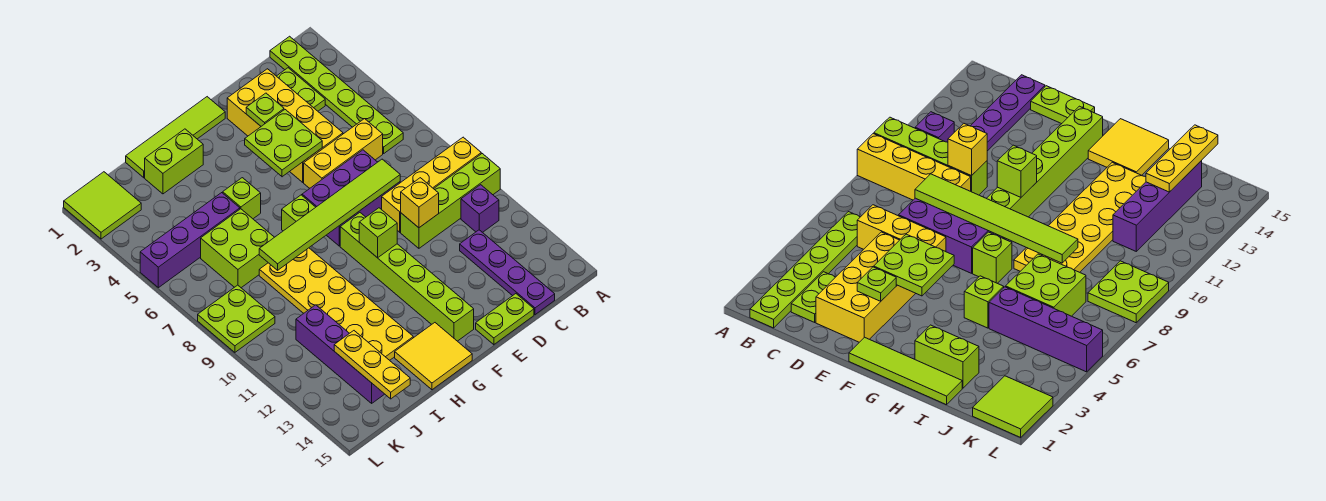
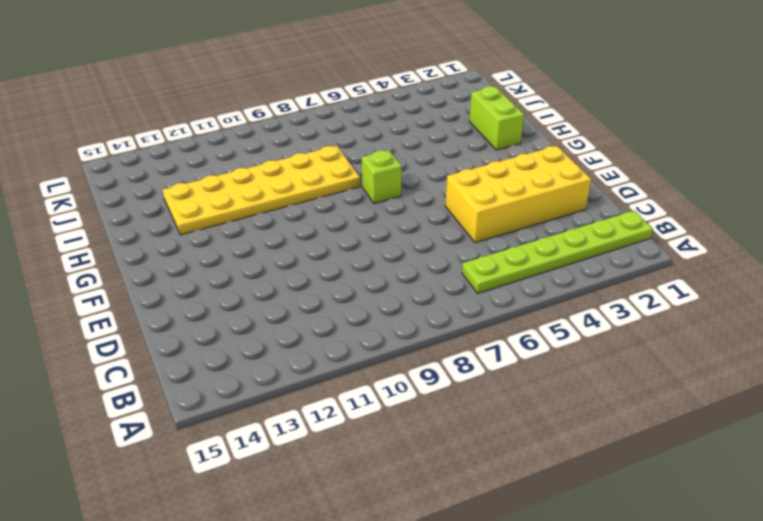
none -> yellow brick A9:D9 level 1
none -> lime brick A10:D10 level 1
none -> purple brick B11 level 1

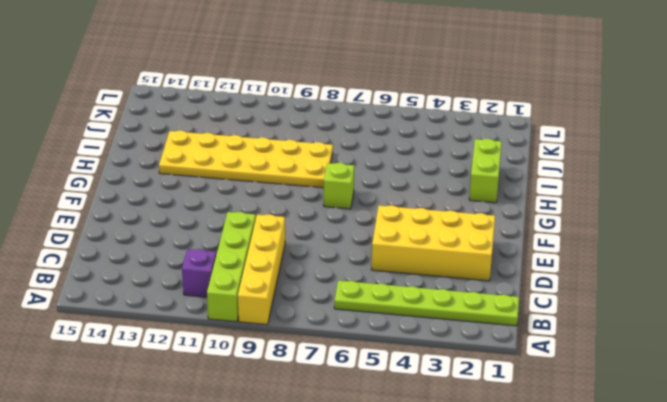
none -> lime plate C2:C3 level 1
none -> yellow brick C6:E6 level 1
none -> purple plate C12:C15 level 1

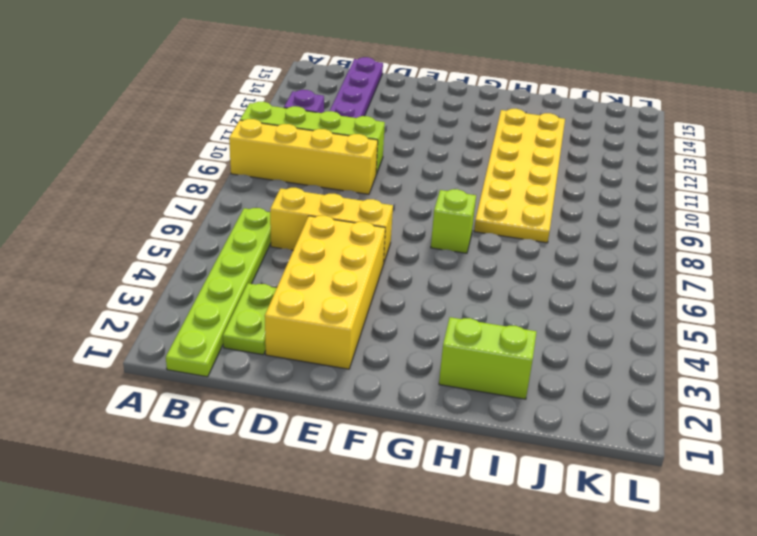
none -> purple brick D7:F8 level 1
none -> lime plate D15:E15 level 1
none -> lime tile F1:I1 level 1

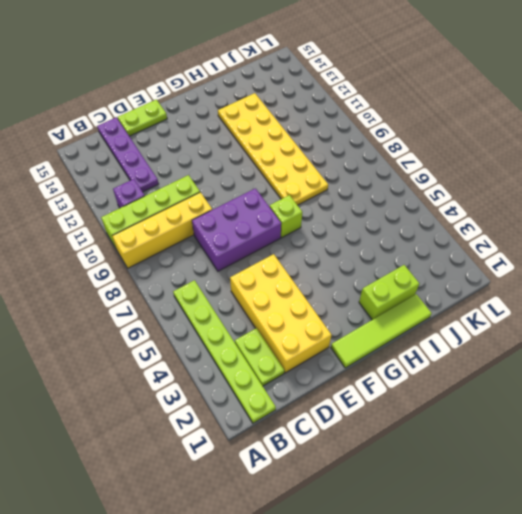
none -> yellow brick C6:E6 level 1
none -> lime brick F9:F14 level 1
none -> yellow tile G14:H15 level 1

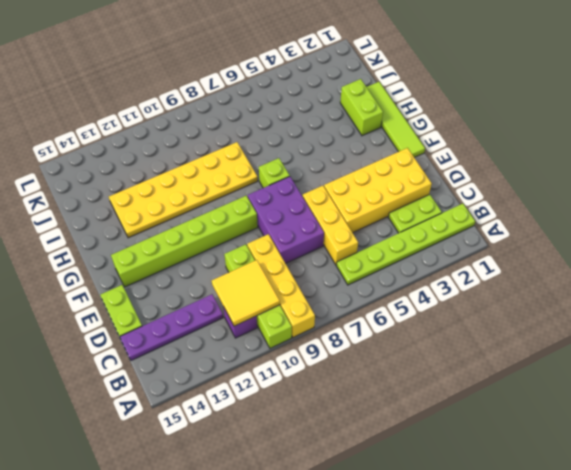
yellow tile B10:C11 level 2 -> yellow tile G14:H15 level 1
none -> lime brick H5 level 1
none -> purple brick I5:L5 level 1
none -> lime brick I6:J7 level 1

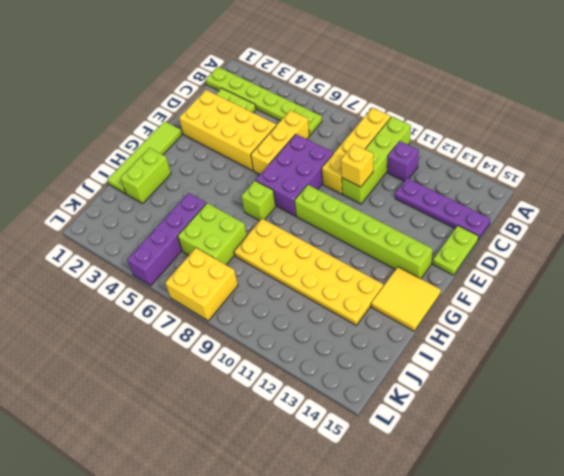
yellow brick K7:L8 level 1 -> lime plate K8:L9 level 1
none -> lime brick H5 level 1
none -> purple brick J11:J14 level 1
none -> lime tile K1:L2 level 1

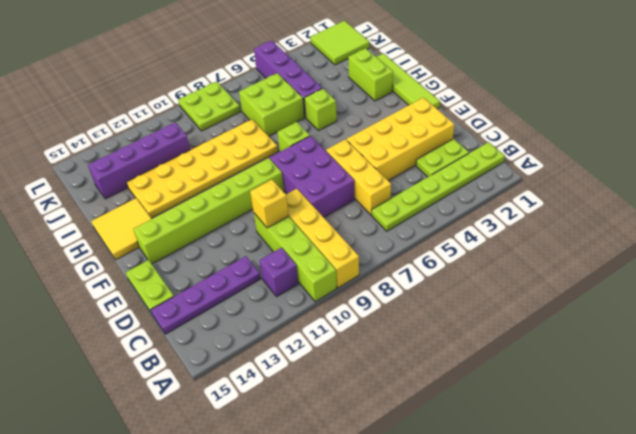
none -> lime tile D8:I8 level 2
none -> lime plate E3 level 2
none -> lime plate E4:F5 level 2

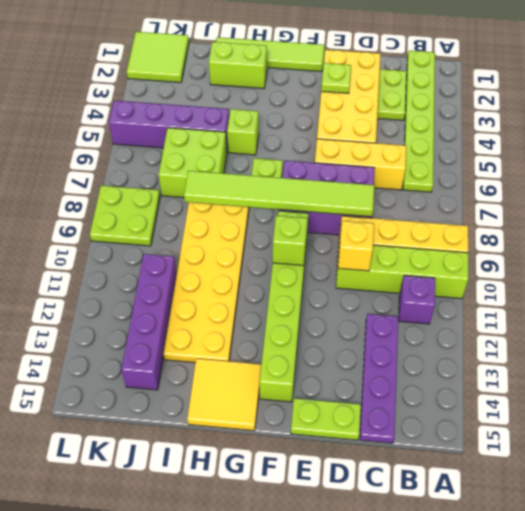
none -> lime plate E4:F5 level 2
none -> yellow plate J13:J15 level 2

